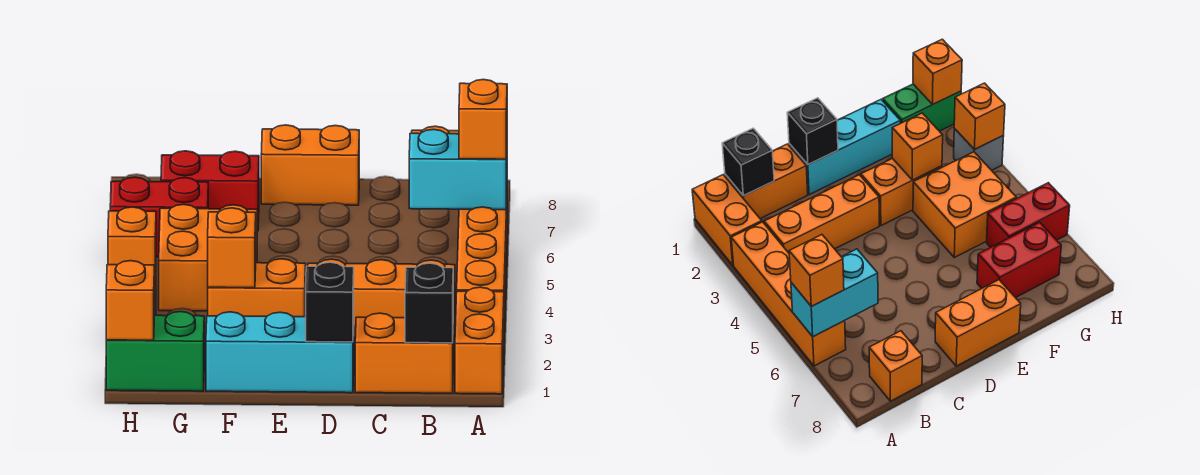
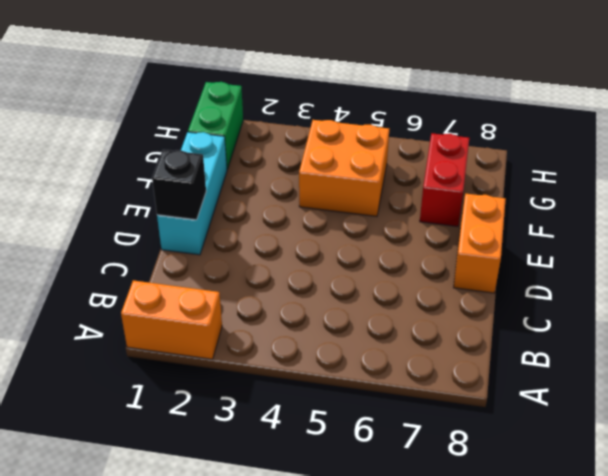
none -> orange brick A3:A6 level 1
none -> orange brick B1:C1 level 1
none -> orange brick B3:D3 level 1

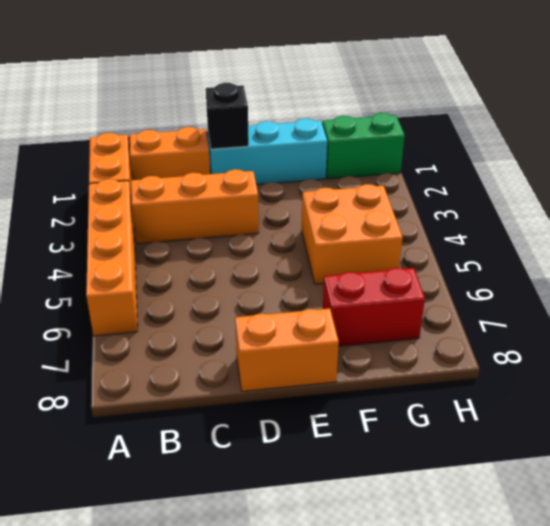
none -> orange brick B8 level 1
none -> orange brick E3:F3 level 1
none -> red brick G6:H6 level 1

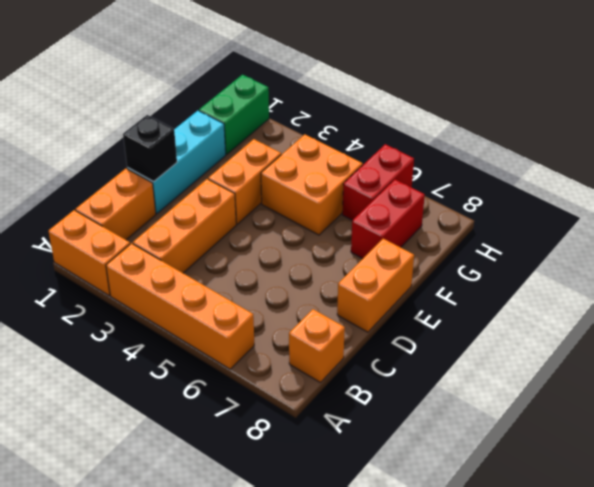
none -> grey brick H3 level 1
none -> cyan brick A6:B6 level 2
none -> black brick B1 level 2

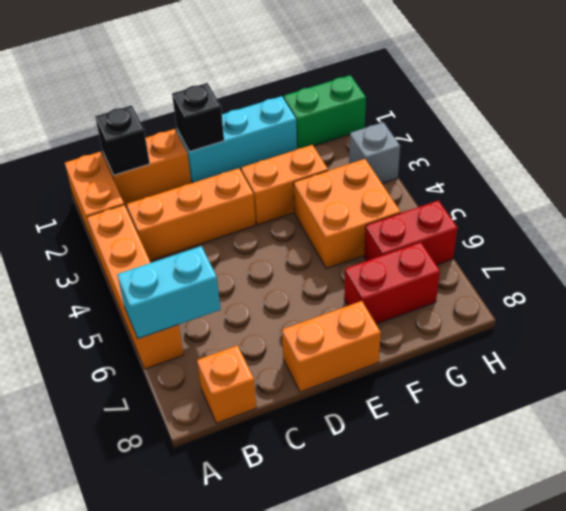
none -> orange brick F3 level 2
none -> orange brick H1 level 2
none -> orange brick H3 level 2

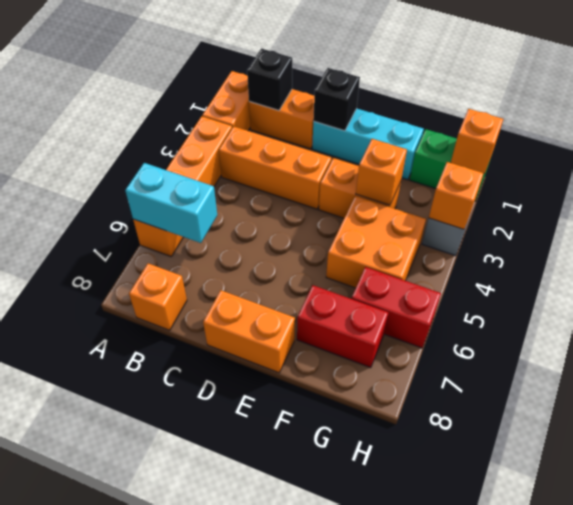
none -> orange brick A6 level 3

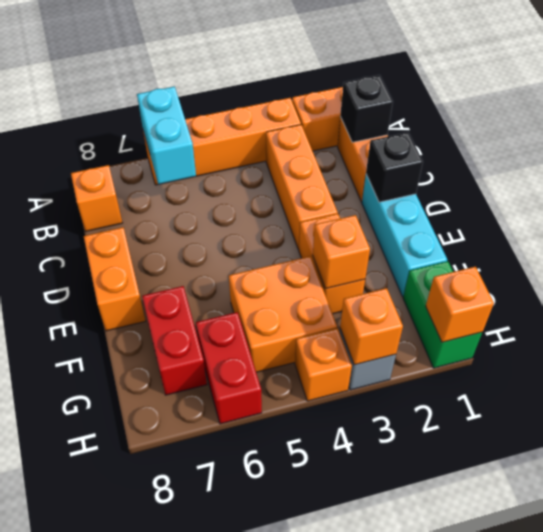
orange brick H4 level 1 -> orange brick A6 level 3

